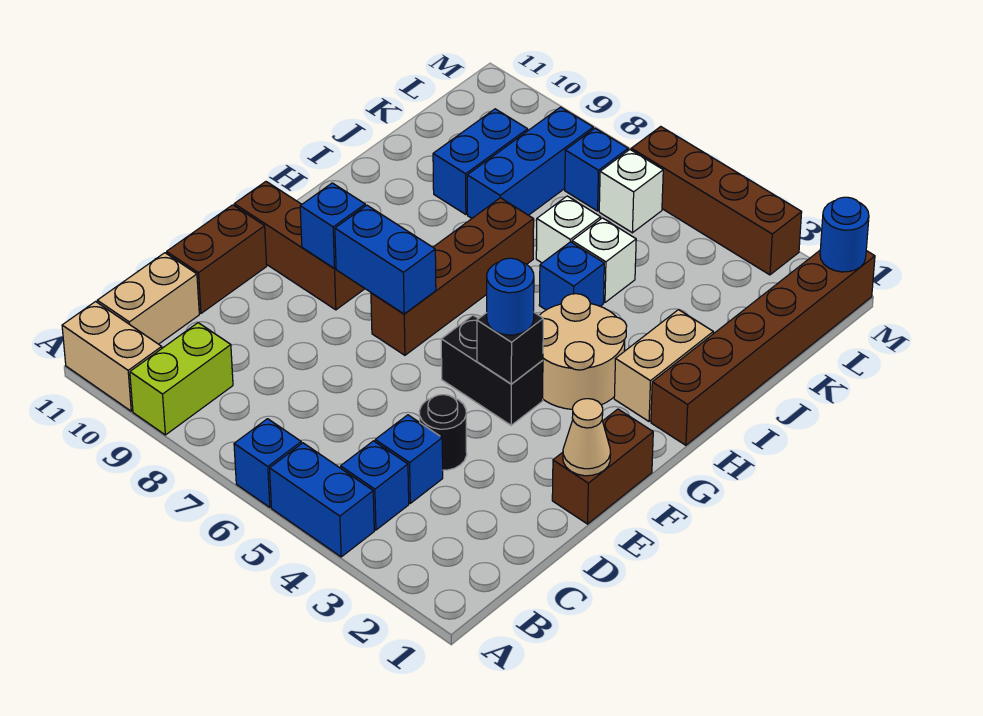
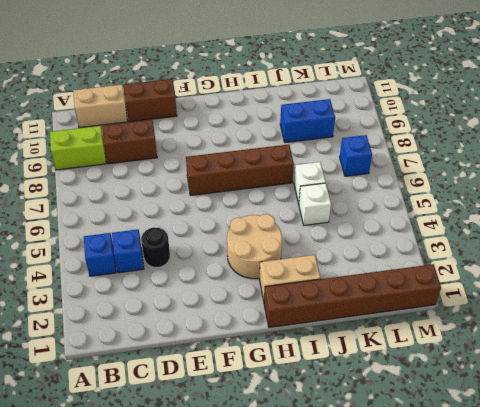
brown brick C9:D9 level 1 -> brown brick E1:F1 level 1
none -> blue brick A4:A5 level 1
none -> blue brick A6 level 1
none -> tan brick A10:A11 level 1
none -> black brick F4:F5 level 1

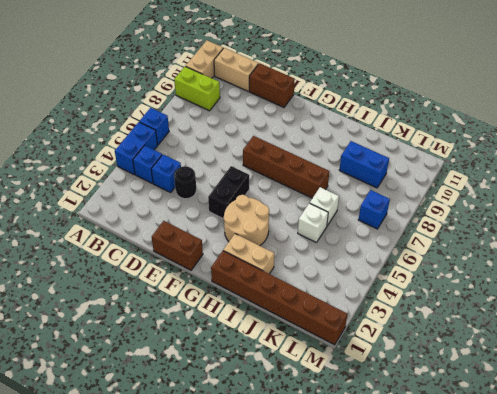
none -> brown brick F9:F11 level 1
none -> blue brick I5 level 1
none -> blue brick J8:L8 level 1
none -> white brick L6 level 1

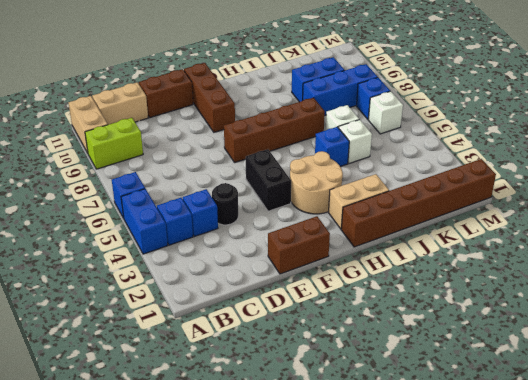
none -> brown brick M3:M6 level 1
none -> tan cone E1 level 2
none -> black brick F4 level 2
none -> blue brick F7:F8 level 2

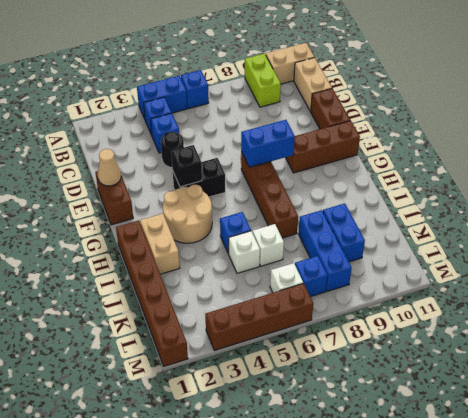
none -> blue brick F9 level 2
none -> blue round brick M1 level 2
none -> blue round brick F4 level 3

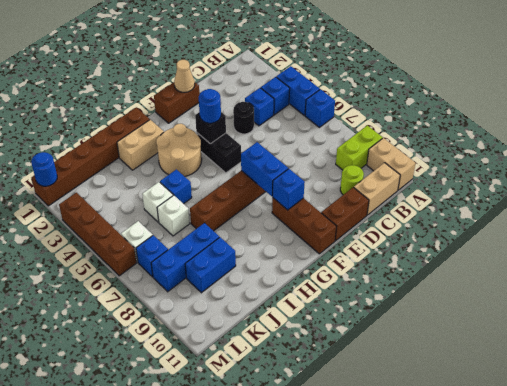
lime round brick C10 level 1 -> none

